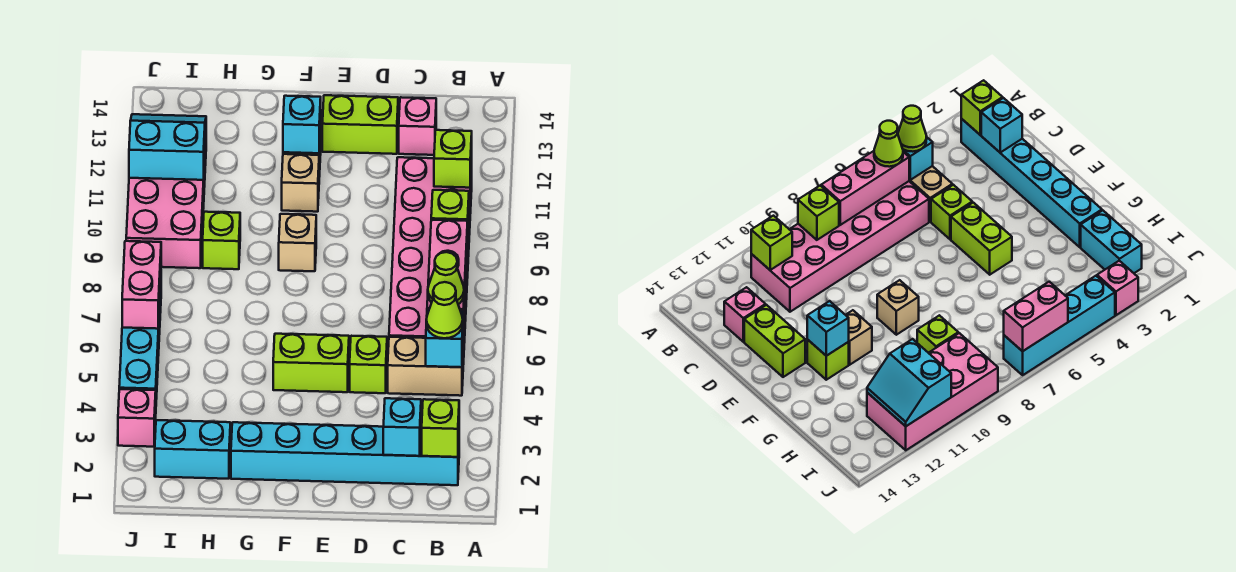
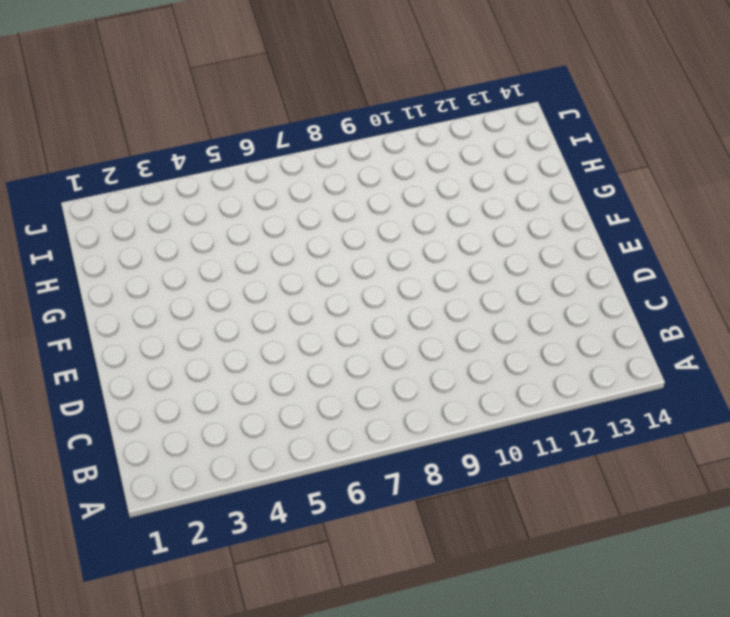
none -> cyan brick B2:G2 level 1
none -> tan brick B5:C5 level 1
none -> pink brick B6:C11 level 1

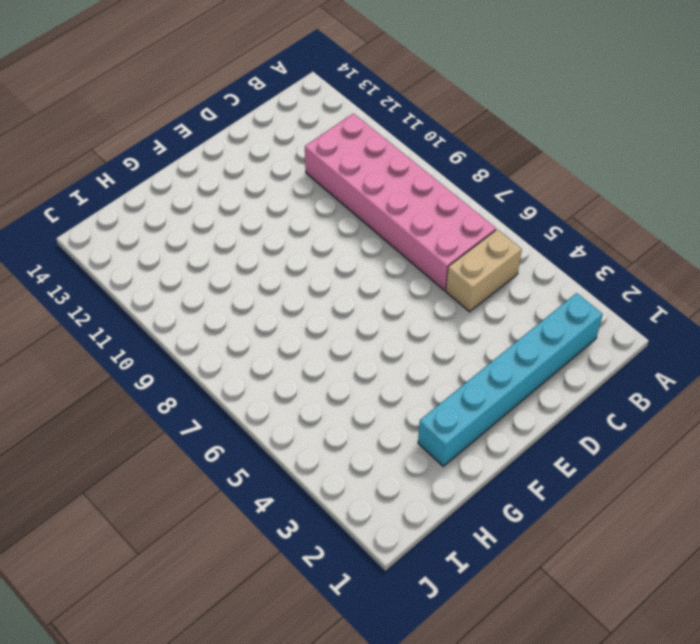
none -> pink brick C13 level 1
none -> lime brick D5 level 1
none -> lime brick D13:E13 level 1

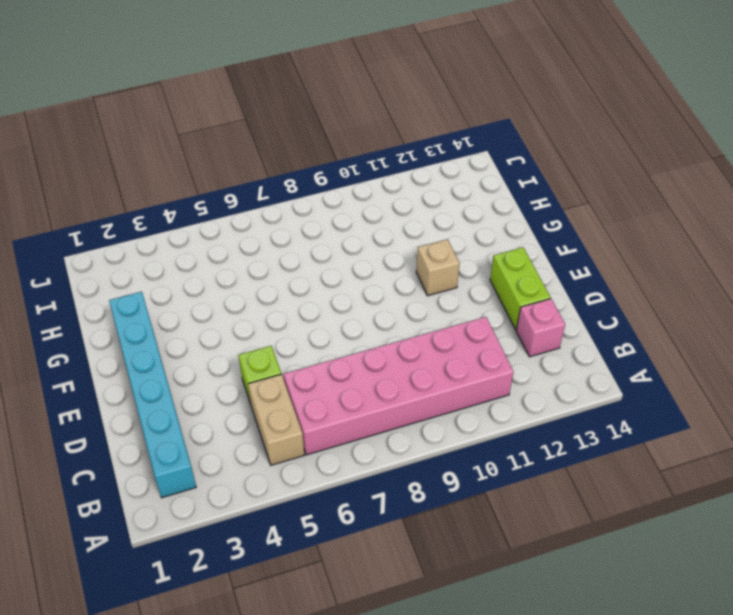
none -> lime brick E5:F5 level 1
none -> tan brick F9 level 1
none -> lime brick F12 level 1

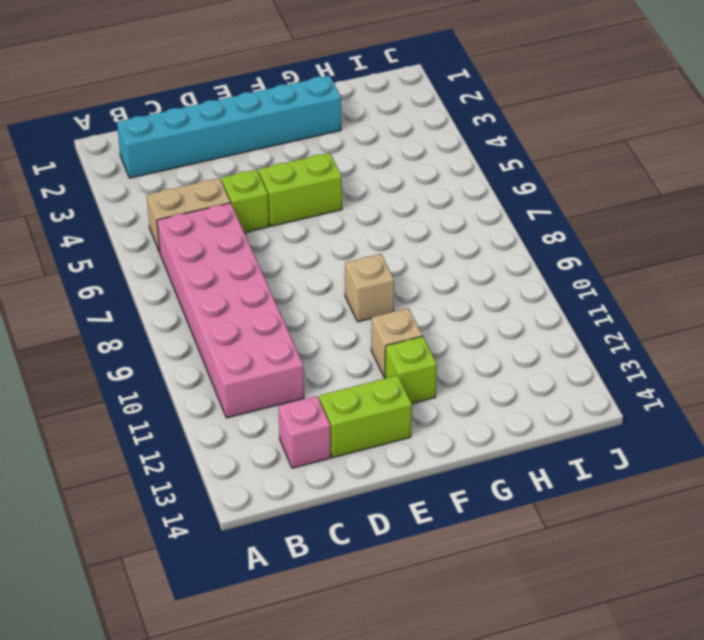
none -> cyan brick H2:I2 level 1
none -> lime brick H9 level 1
none -> pink brick I9:J12 level 1

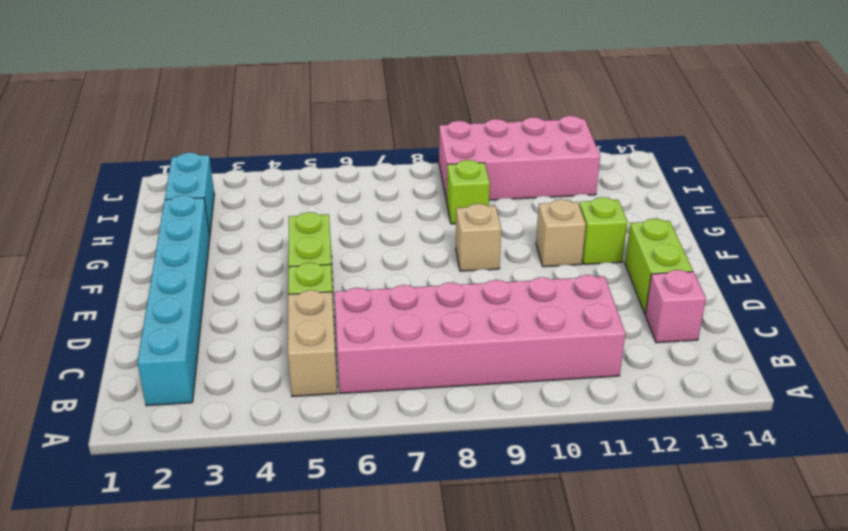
none -> pink brick J3 level 1
none -> cyan brick J4:J7 level 1
none -> lime brick B2 level 2

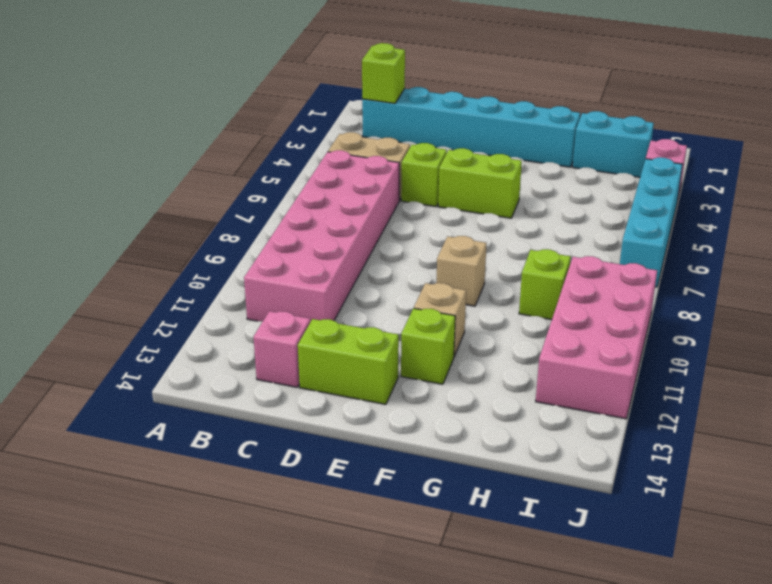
none -> cyan brick B5 level 2
none -> pink brick B6:B8 level 2
none -> lime brick B9 level 2

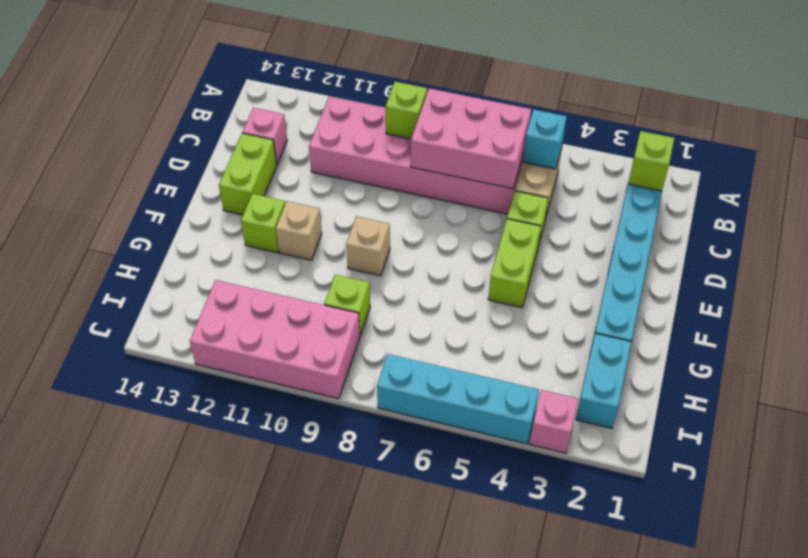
pink brick B6:C8 level 2 -> pink brick B6:B8 level 2
none -> lime brick B11 level 2
none -> cyan brick C2 level 2
none -> cyan brick F12 level 2

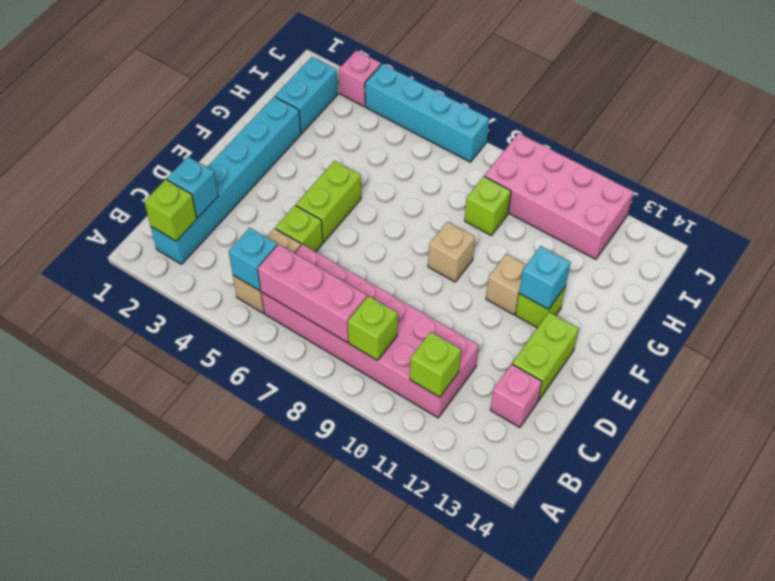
none -> cyan slope I11:J12 level 2 top 11
none -> pink brick J6:J7 level 2
none -> lime cone B5 level 3

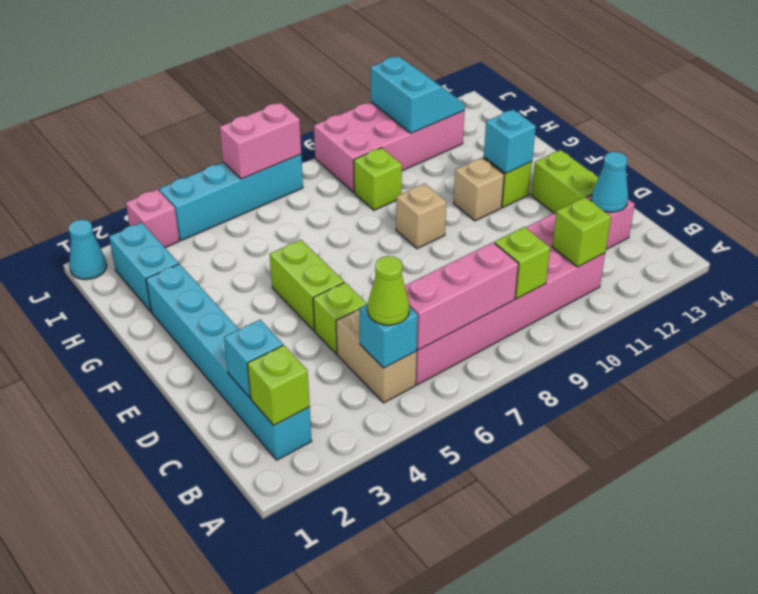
cyan cone C13 level 2 -> none
cyan cone J1 level 1 -> none
none -> lime cone B6 level 3

